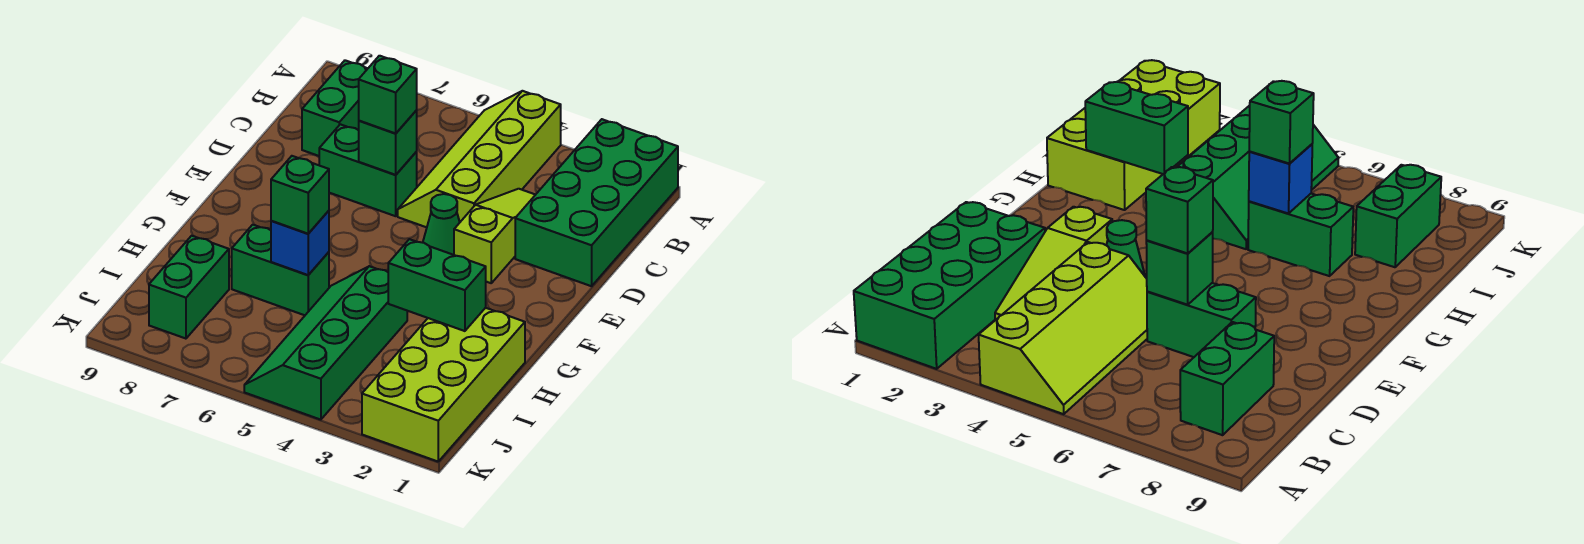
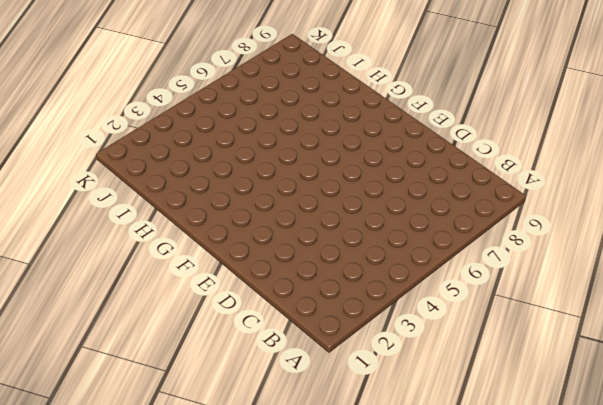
none -> green brick A1:D2 level 1
none -> lime slope A4:D5 level 1 top 4
none -> green brick B8:C8 level 1

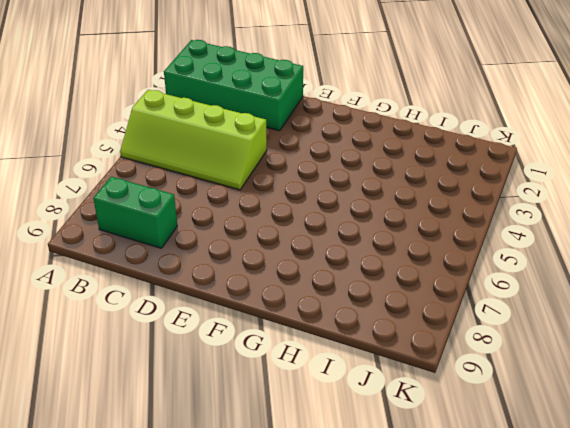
none -> lime slope C3:E3 level 1 top E
none -> green brick D6:D7 level 1
none -> green cone E4 level 1

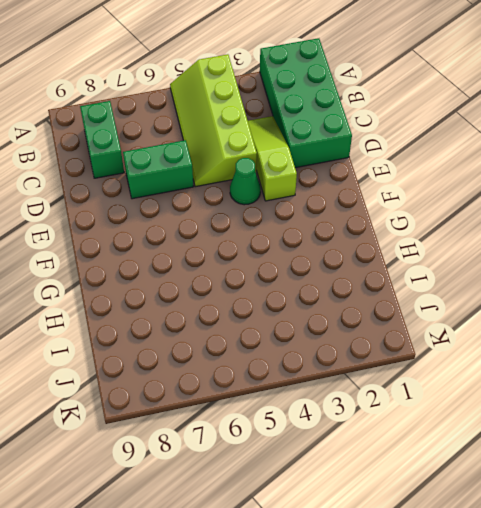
none -> lime brick H1:K2 level 1
none -> green slope H4:K5 level 1 top 4
none -> green brick H6:H7 level 1

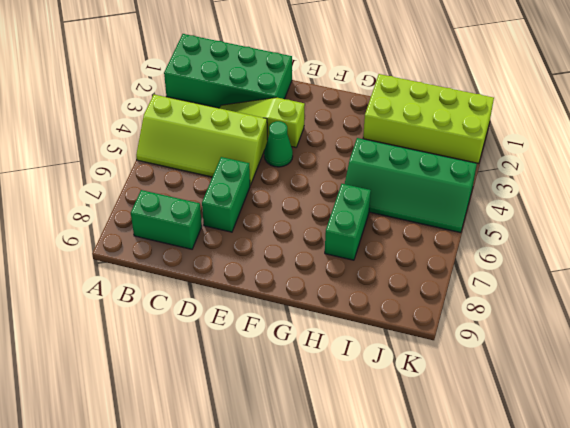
none -> green brick I8:J8 level 1
none -> green brick D6 level 2
none -> green brick H2:H3 level 2

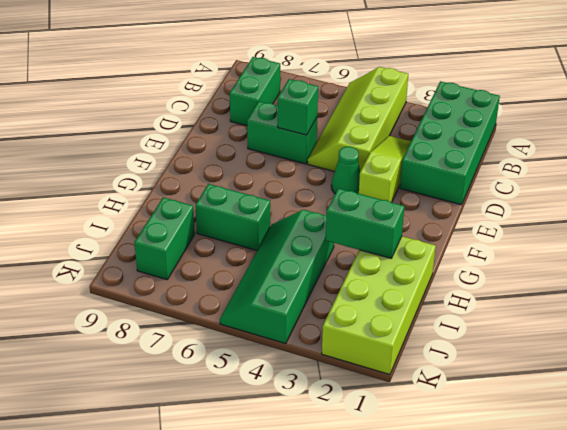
none -> blue brick H6 level 2
none -> green brick D6 level 3
none -> green brick H6 level 3

